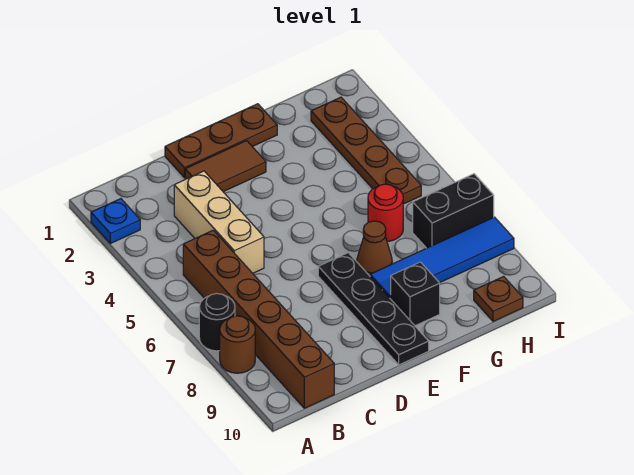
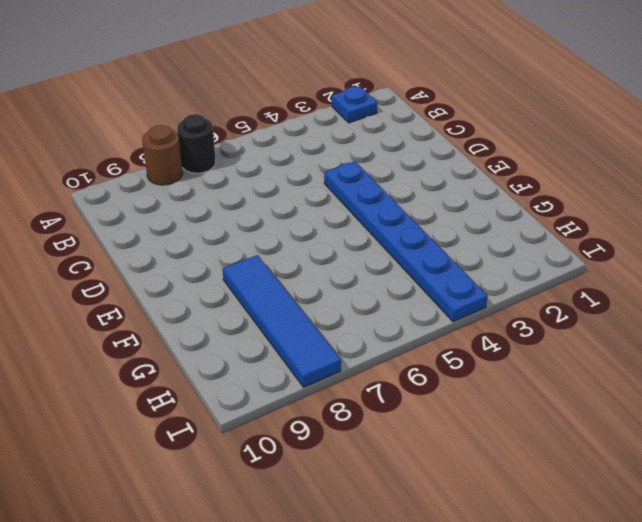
blue plate D4:I4 level 1 -> brown plate H2:H5 level 1
none -> brown brick B5:B10 level 1
none -> tan brick C3:C5 level 1
none -> brown plate D1:F1 level 1

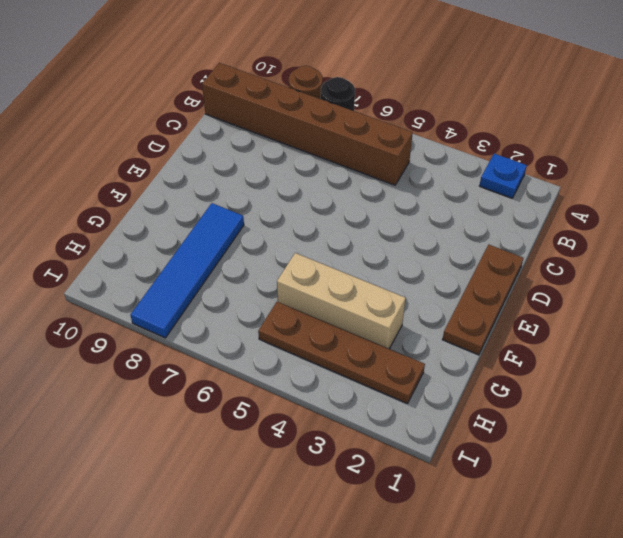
tan brick G3:G5 level 1 -> tan brick C3:C5 level 1
none -> brown tile D2:E2 level 1
none -> black plate E7:E10 level 1
none -> brown cone F7 level 1

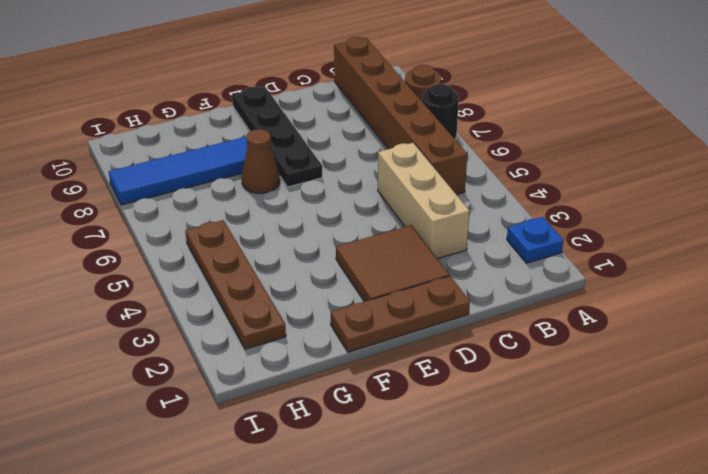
brown tile D2:E3 level 1 -> brown tile D2:E2 level 1
none -> black brick F9 level 1
none -> red round brick G6 level 1
none -> black brick H7:I7 level 1

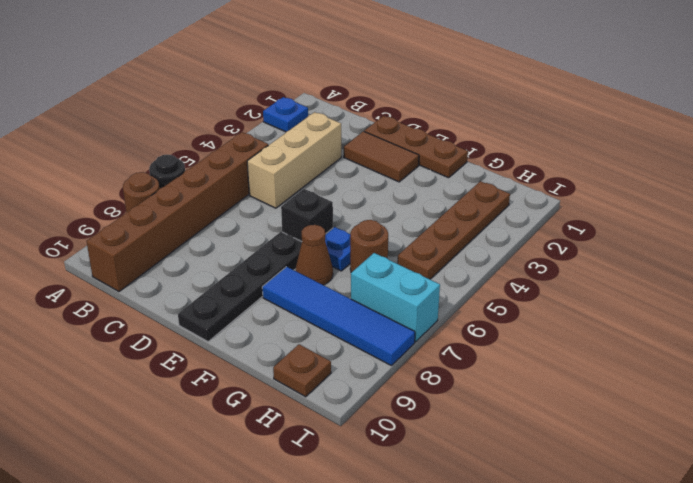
black brick E6 level 1 -> black brick F9 level 1
blue plate F6 level 1 -> none
brown round brick G6 level 1 -> red round brick G6 level 1
cyan brick H7:I7 level 1 -> black brick H7:I7 level 1

